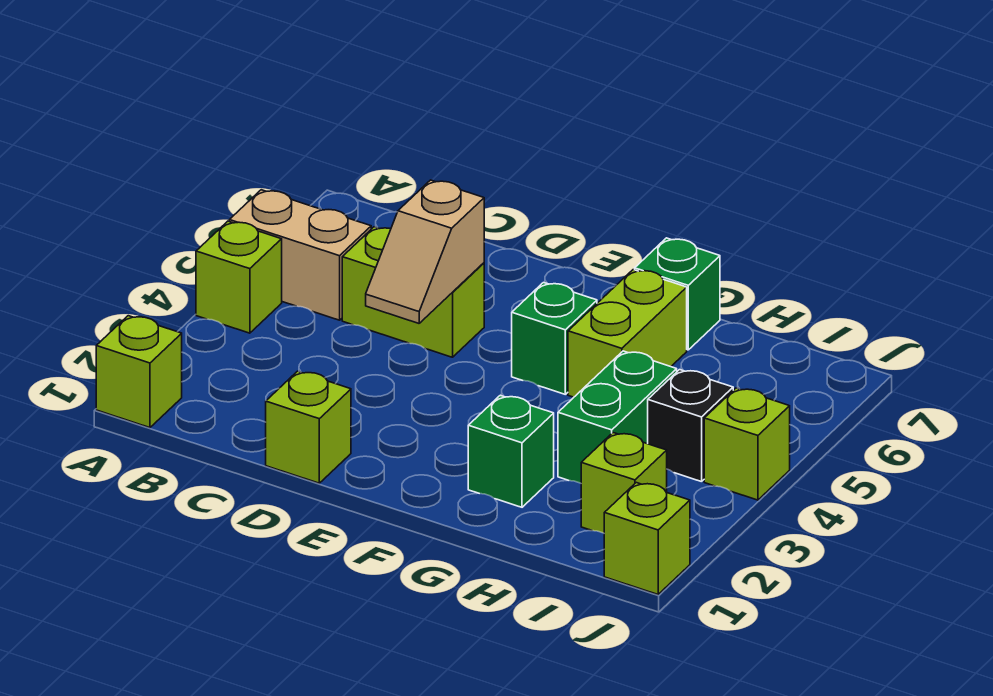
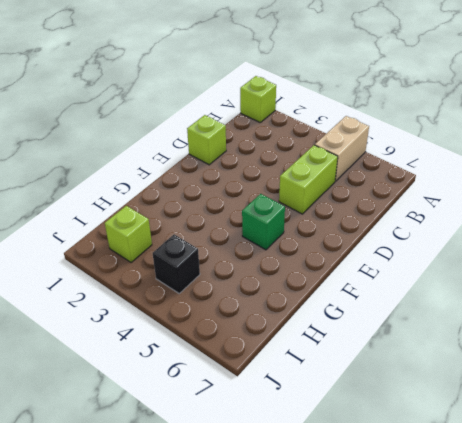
none -> lime brick A4 level 1
none -> green brick G2 level 1
none -> lime brick G5:G6 level 1

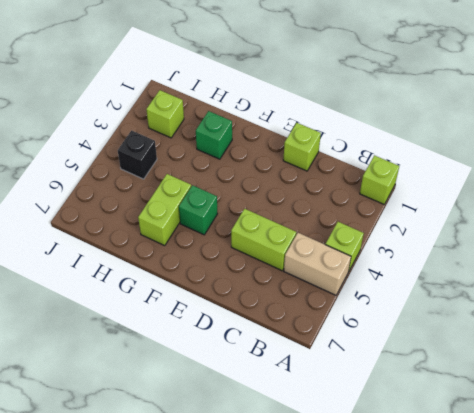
none -> green brick G7 level 1
none -> green brick H3:H4 level 1
none -> lime brick J1 level 1

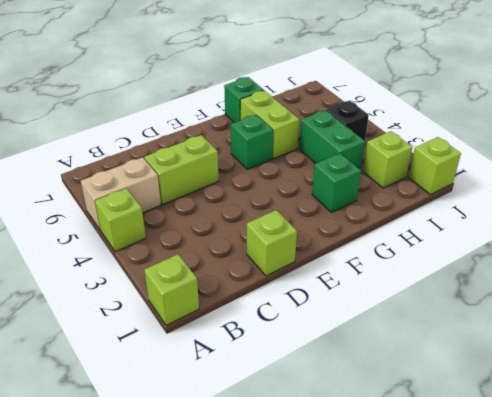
none -> lime brick J4 level 1
none -> tan slope D4:D5 level 2 top 5

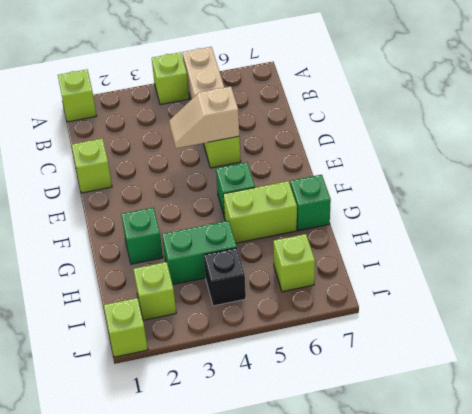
lime brick I6 level 1 -> lime brick J4 level 1

